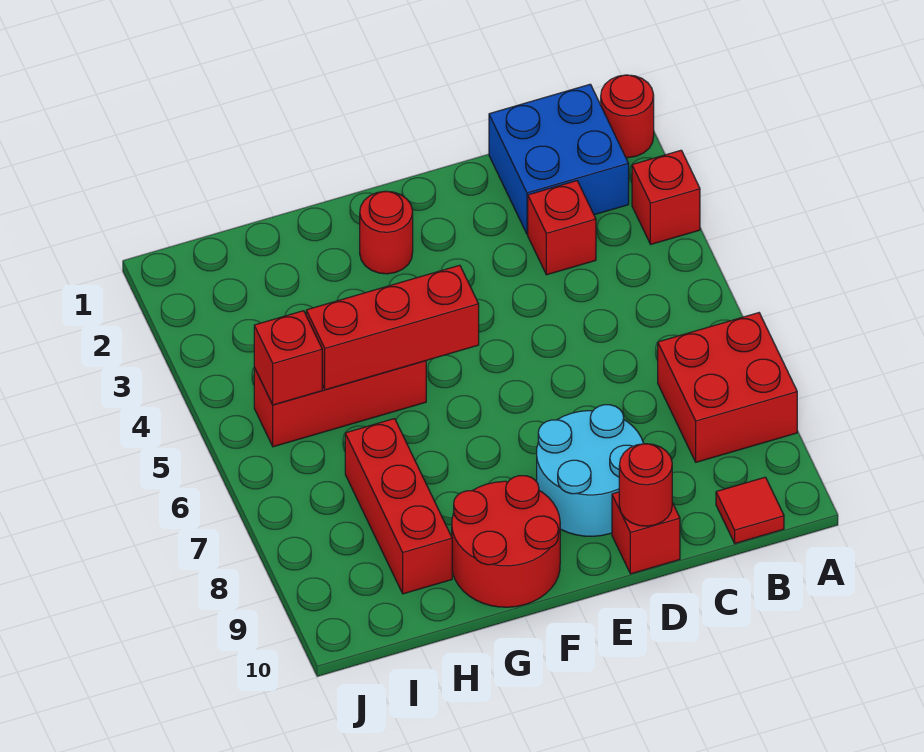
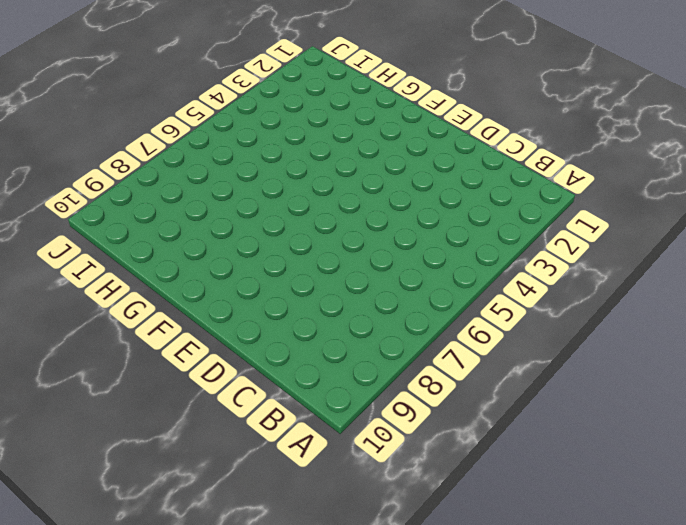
none -> red round brick A1 level 1
none -> red brick A3 level 1
none -> red brick A7:B8 level 1

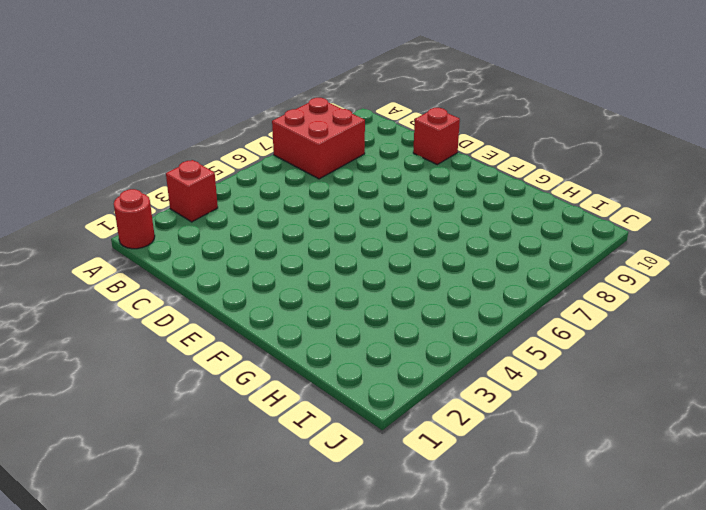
none -> blue brick B1:C2 level 1
none -> red tile B10 level 1
none -> red brick C3 level 1

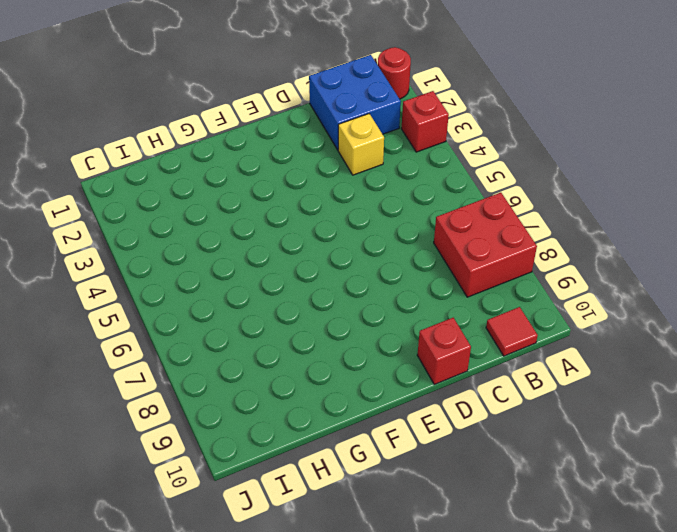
yellow brick C3 level 1 -> red brick C3 level 1
none -> cyan round brick D8:E9 level 1
none -> red round brick F2 level 1
none -> red round brick F9:G10 level 1

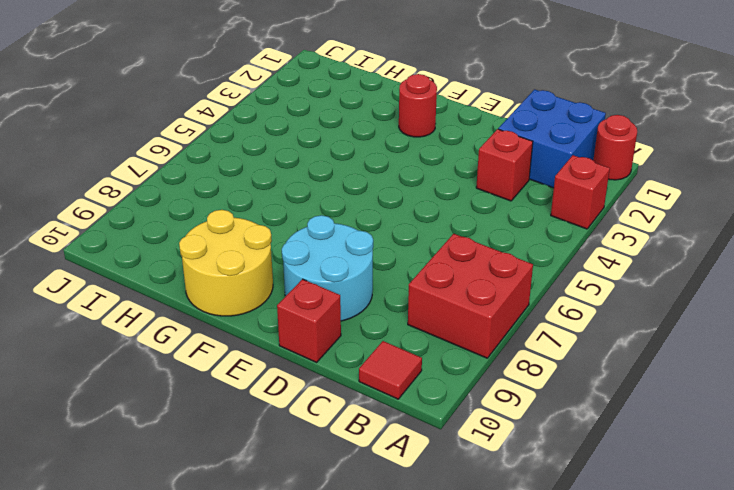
yellow round brick F9:G10 level 1 -> red round brick F9:G10 level 1
none -> red brick G5:I5 level 1
none -> red brick H7:H9 level 1
none -> red round brick D10 level 2

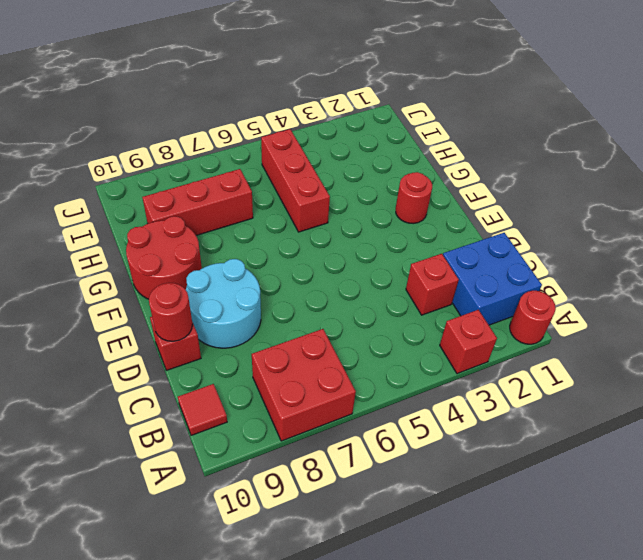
none -> red brick F5:H5 level 2
none -> red brick I5 level 2

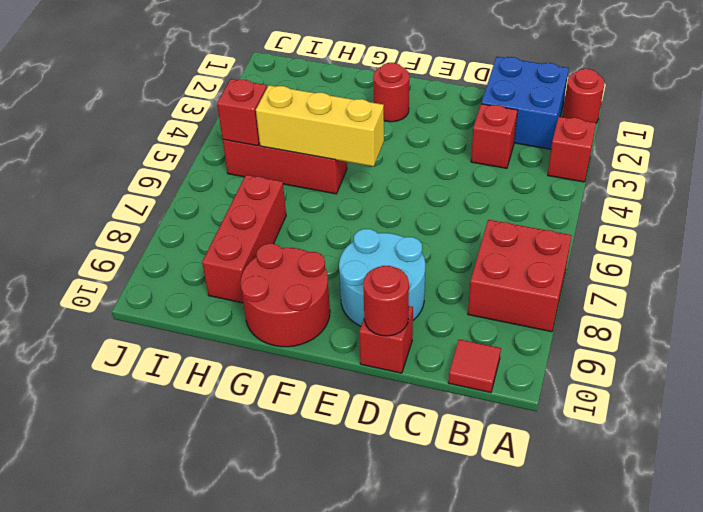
yellow brick F5:H5 level 2 -> red brick F5:H5 level 2

